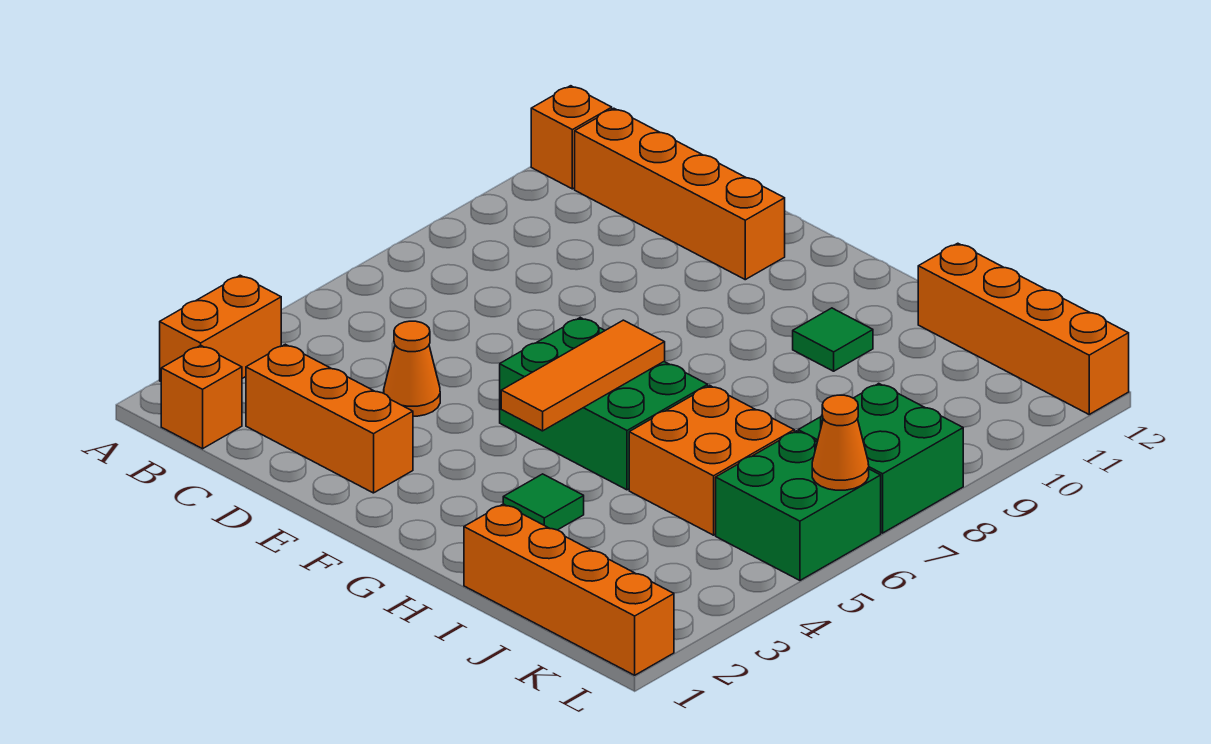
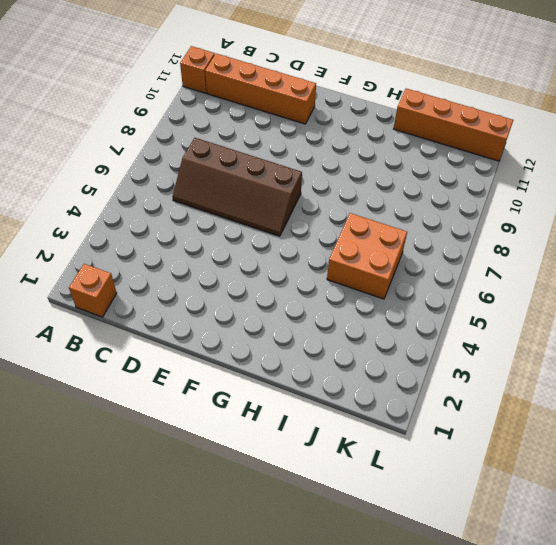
brown slope C6:F7 level 1 top 7 -> green brick F5:H6 level 1
none -> orange brick A2:A3 level 1
none -> orange brick C2:E2 level 1
none -> orange cone D4 level 1

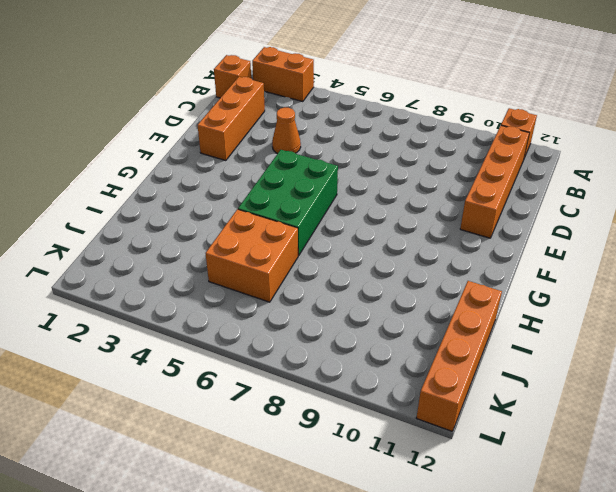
none -> green tile H3 level 1
none -> green tile H10 level 1
none -> orange brick I1:L1 level 1

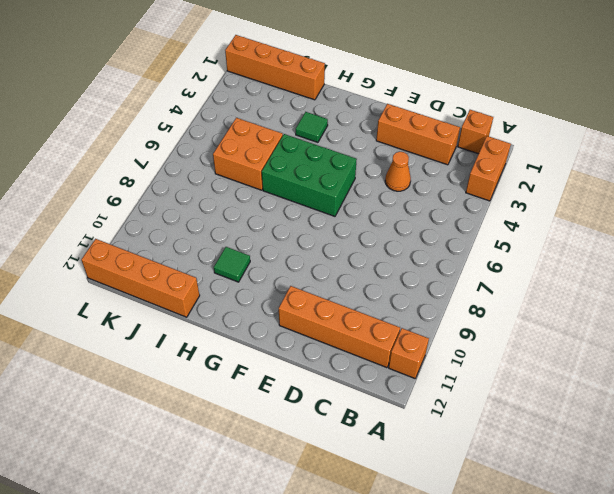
none -> green brick K5:L6 level 1
none -> green brick K7:L8 level 1
none -> orange tile G4:G6 level 2

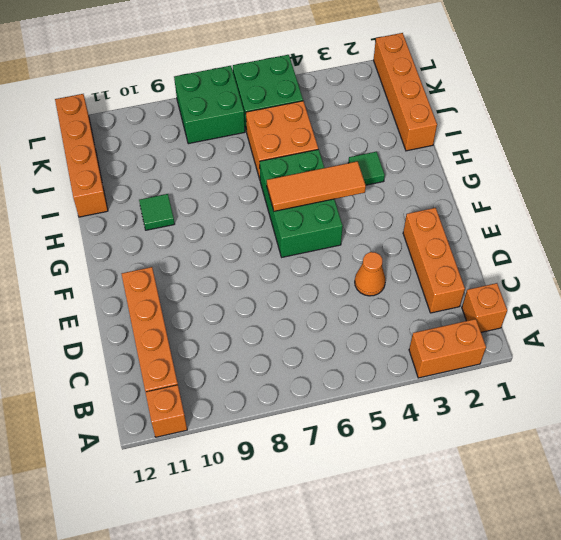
none -> orange cone L6 level 2

